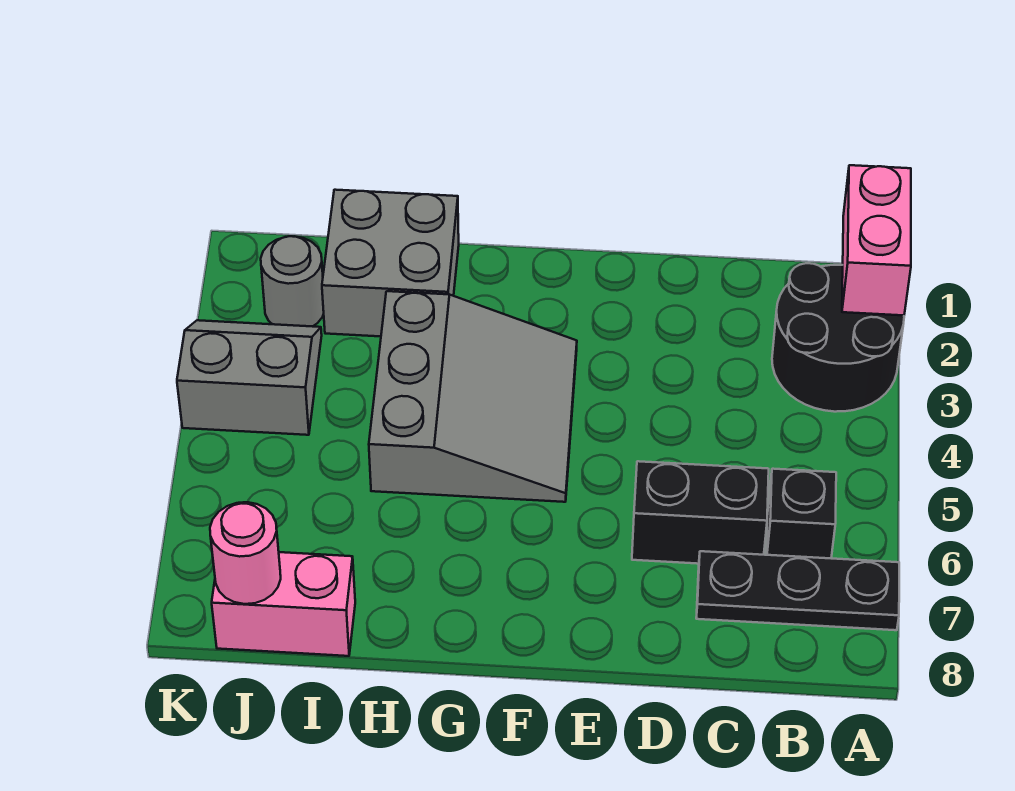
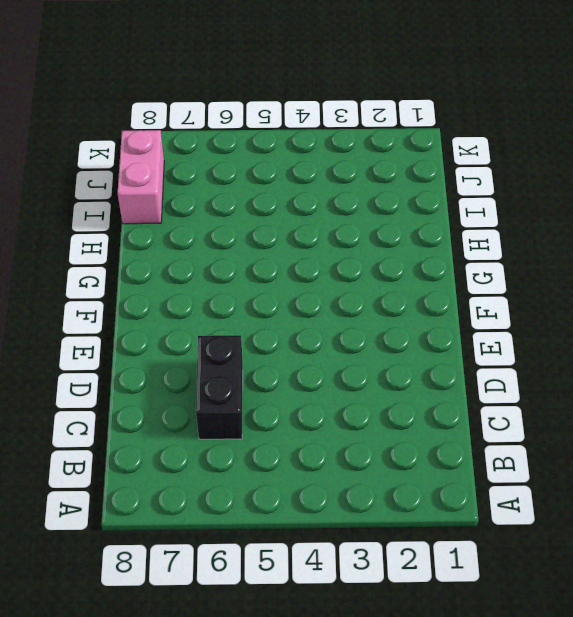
none -> black round brick A2:B3 level 1
none -> black plate A7:C7 level 1

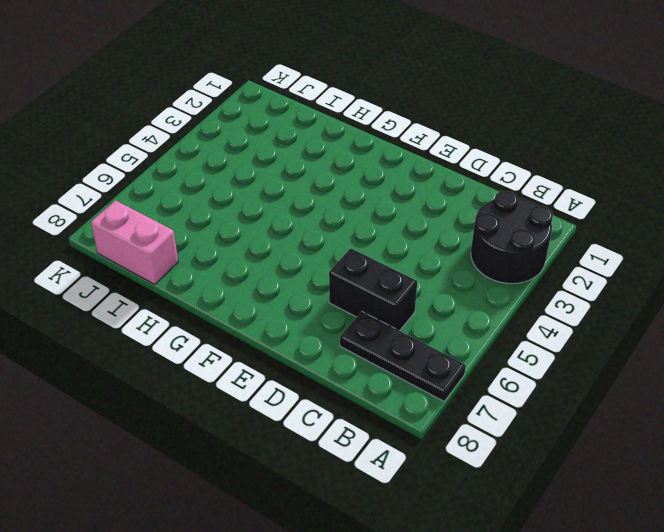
none -> black brick B6 level 1
none -> grey slope F3:H5 level 1 top H

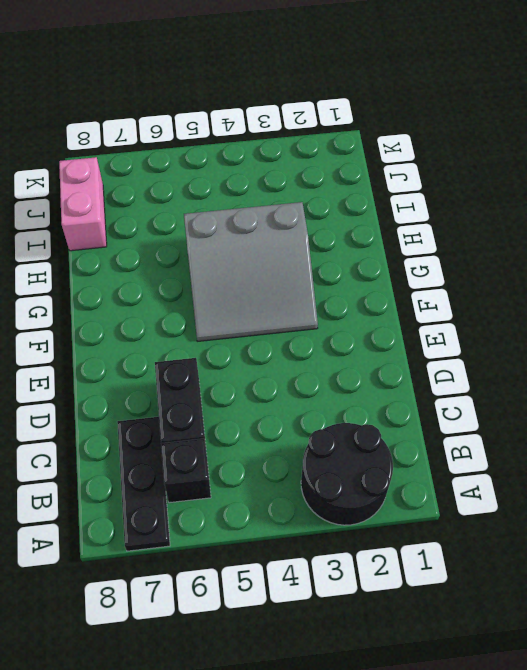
none -> grey brick H1:I2 level 1
none -> grey round brick J2 level 1

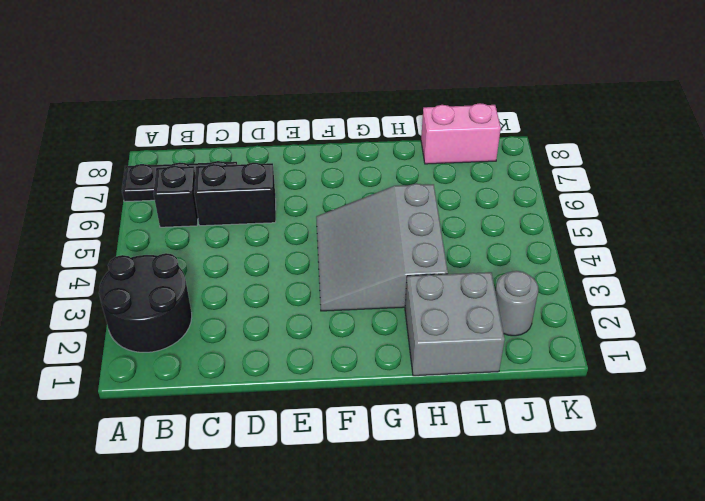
none -> grey slope J3:K4 level 1 top 4
none -> pink brick A1:A2 level 2

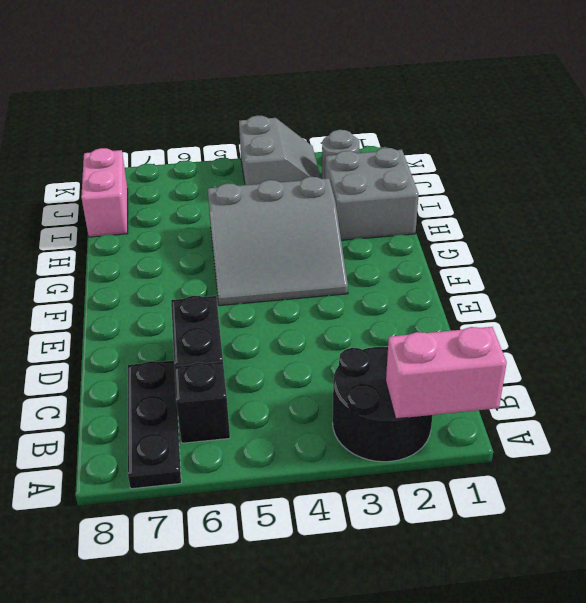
none -> pink round brick J8 level 2

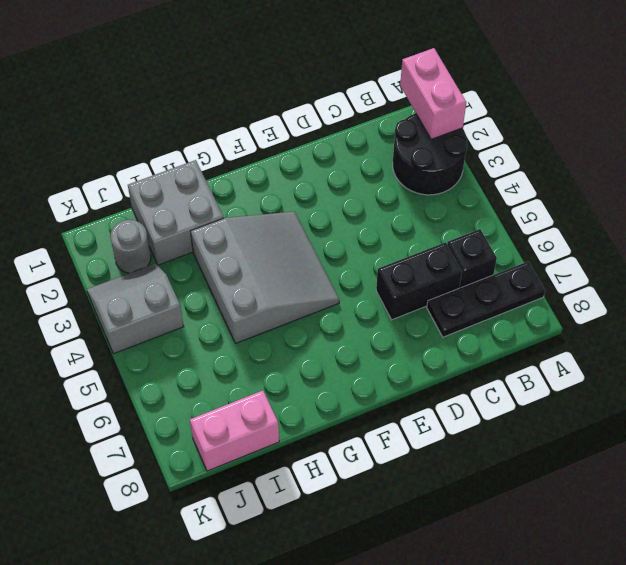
none -> pink round brick J8 level 2

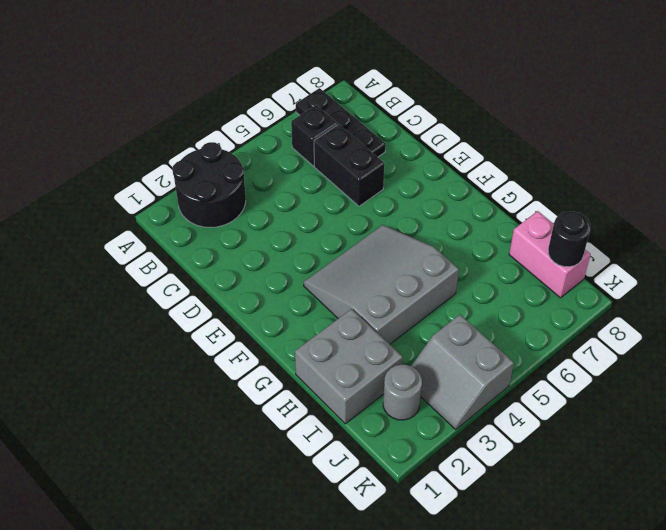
black round brick J8 level 2 -> pink round brick J8 level 2
none -> pink brick A1:A2 level 2

